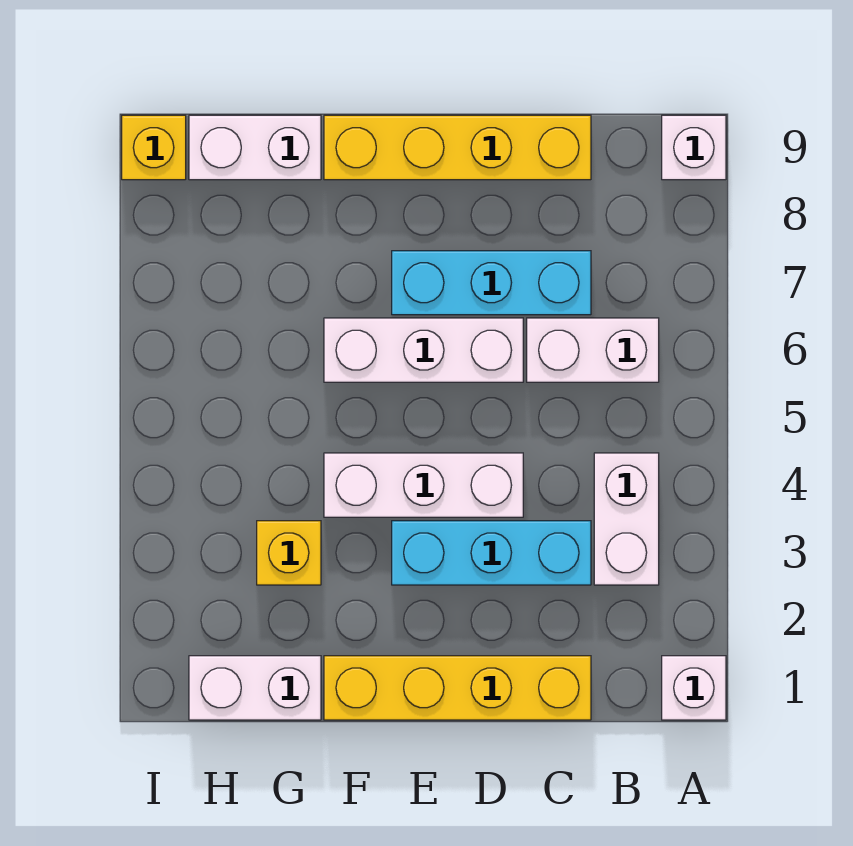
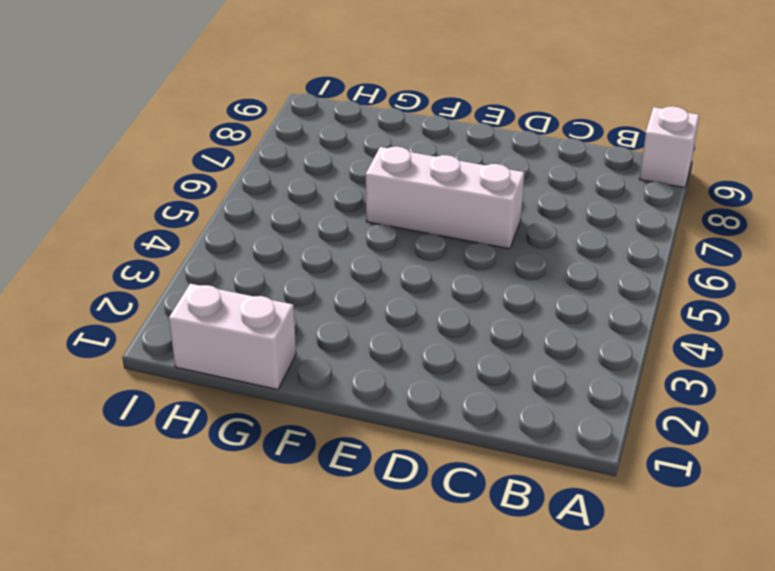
none -> white brick A1 level 1
none -> white brick B3:B4 level 1
none -> white brick B6:C6 level 1

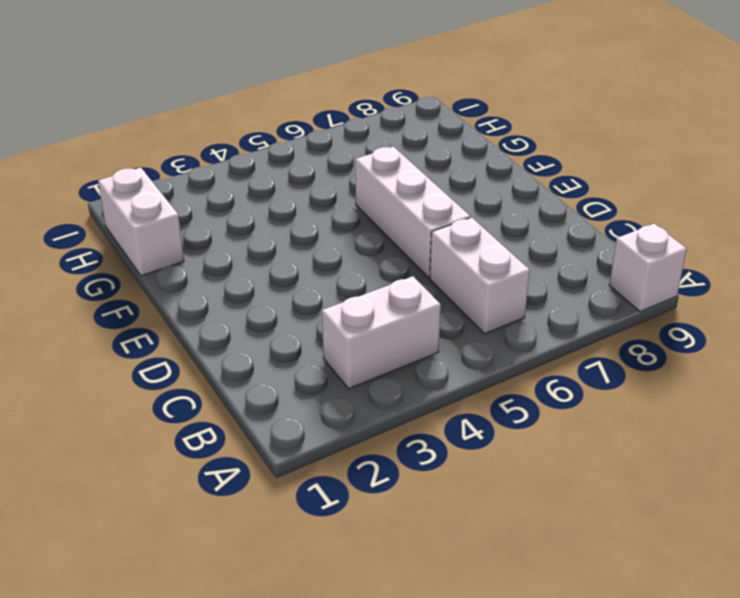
none -> white brick A1 level 1
none -> yellow brick C1:F1 level 1
none -> cyan brick C3:E3 level 1

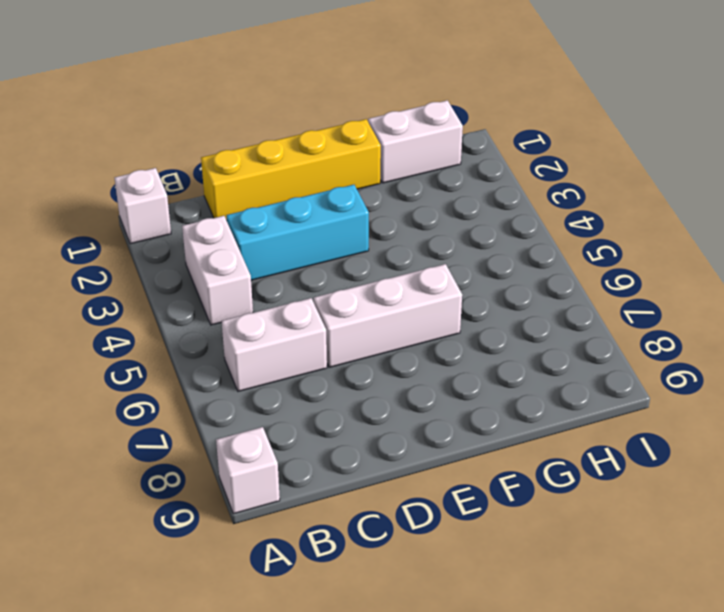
none -> cyan brick C7:E7 level 1
none -> yellow brick C9:F9 level 1
none -> white brick D4:F4 level 1

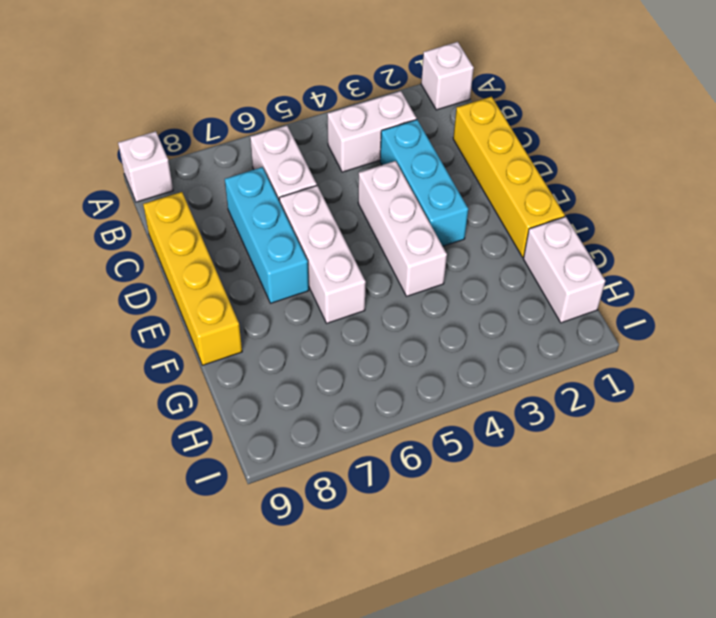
none -> yellow brick G3 level 1
none -> white brick G9:H9 level 1
none -> yellow brick I9 level 1

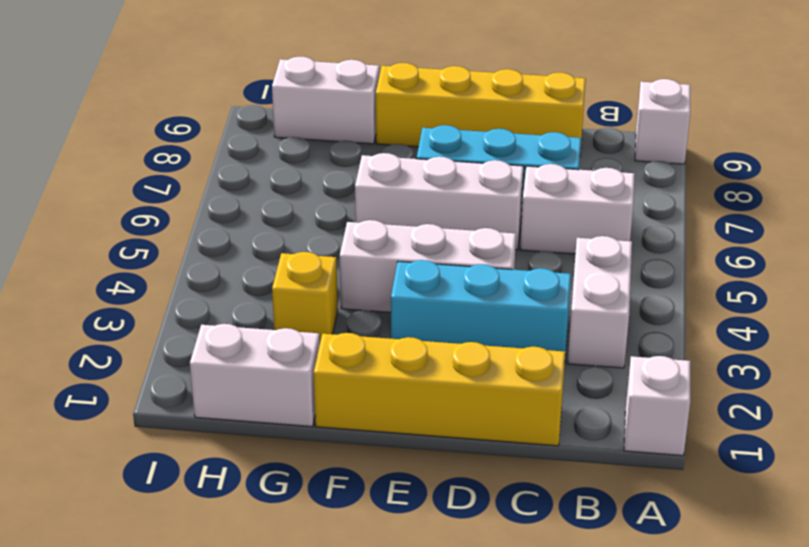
none -> yellow brick I9 level 1

